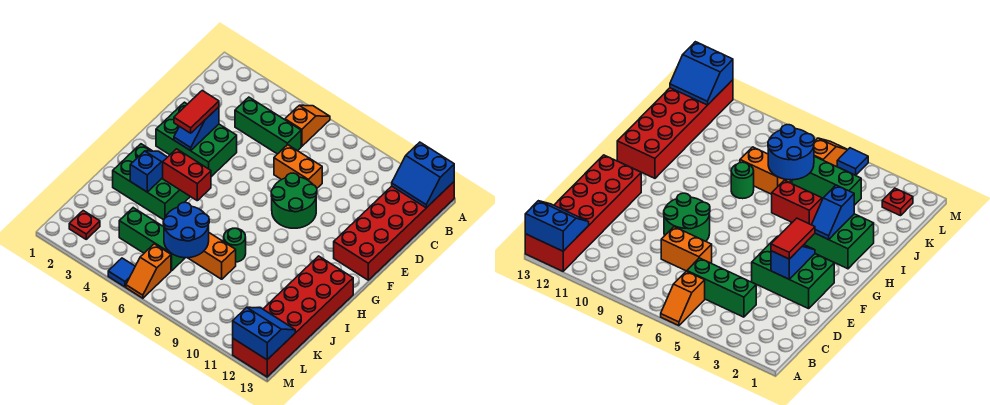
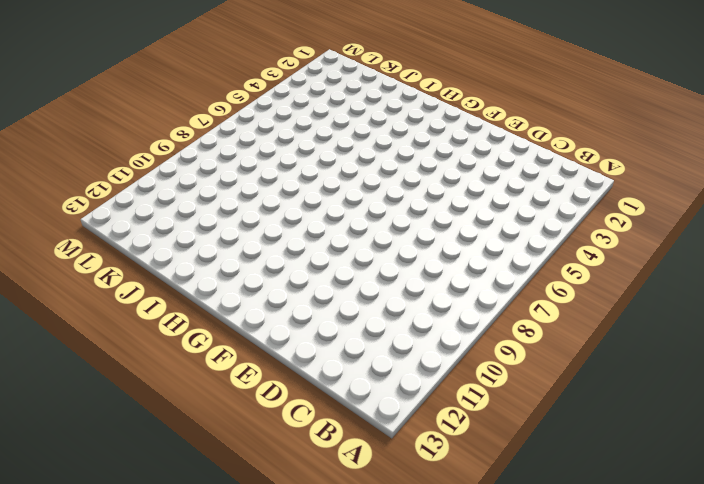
none -> orange slope A6:B6 level 1 top B
none -> red brick A12:F13 level 1
none -> green brick C4:C6 level 1

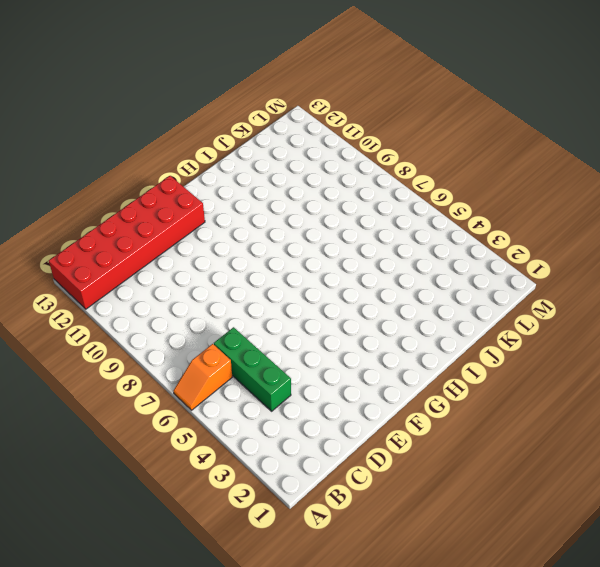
none -> orange brick D7:D8 level 1
none -> green brick E2:F4 level 1
none -> green round brick E8:F9 level 1

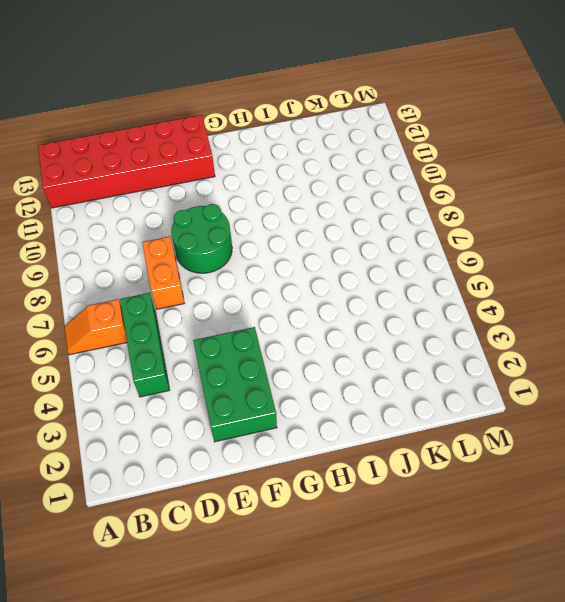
none -> green brick H2:I4 level 1
none -> red brick H12:M13 level 1
none -> green round brick I8 level 1

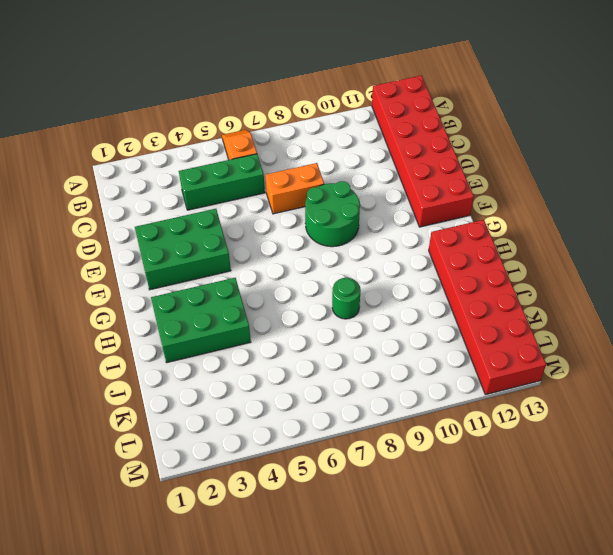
none -> orange brick J7:J8 level 1
none -> green brick K4:K6 level 1
none -> red plate L2 level 1

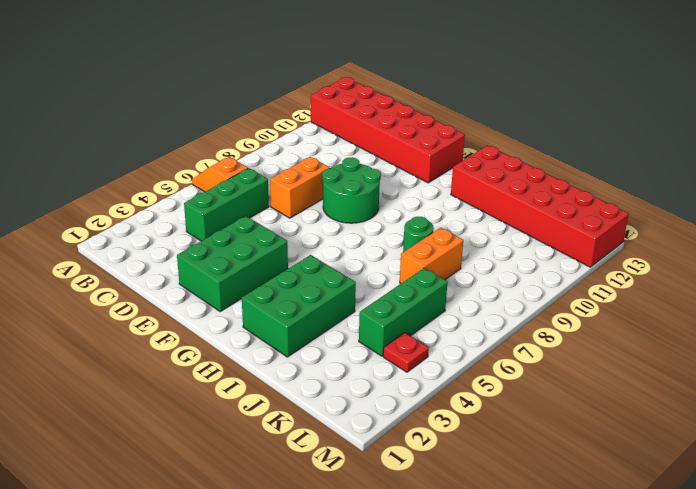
red plate L4 level 1 -> red plate L2 level 1
none -> orange slope L6:M6 level 1 top L
none -> blue tile M5 level 1
none -> blue slope A12:B13 level 2 top A

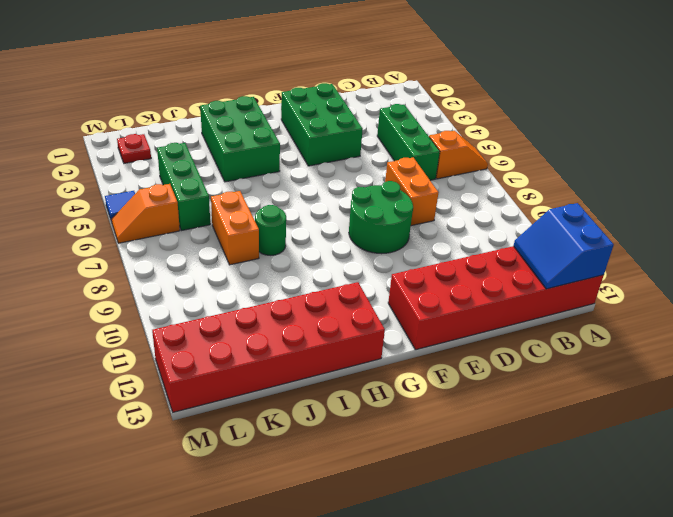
none -> blue slope E3:F3 level 2 top E
none -> blue slope H3:I3 level 2 top I
none -> red brick H4:H5 level 2

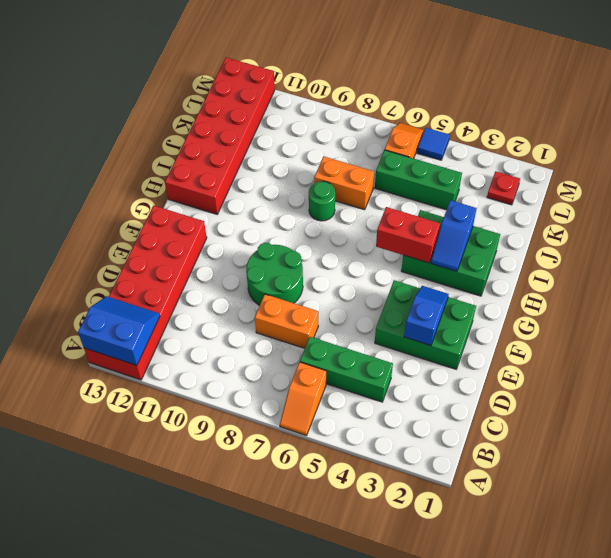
none -> blue round brick J6:K7 level 2
none -> blue slope L12:M13 level 2 top M
none -> red tile E3:F3 level 3

